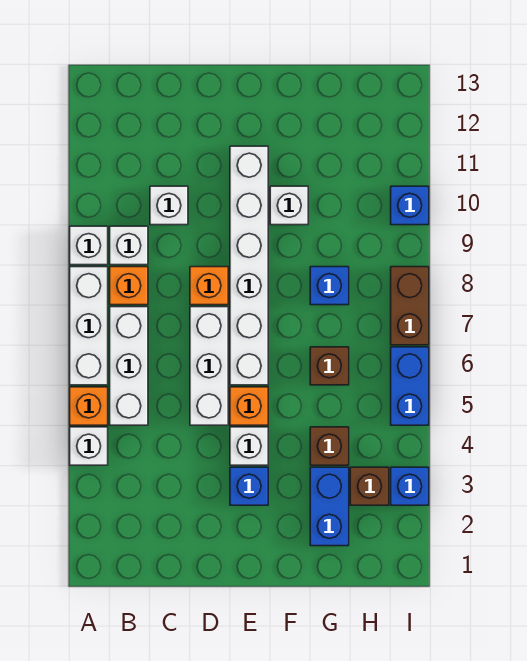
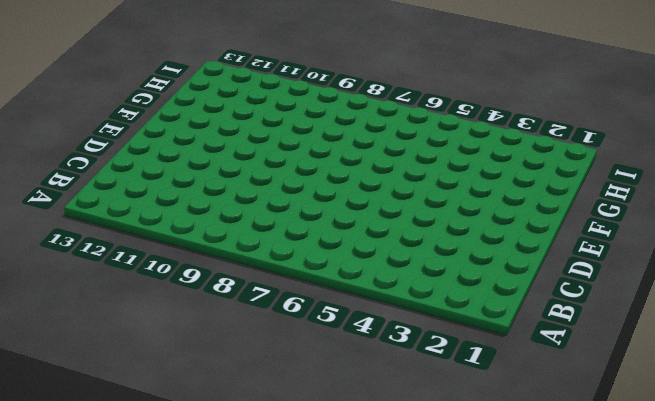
none -> white brick A4 level 1
none -> orange brick A5 level 1
none -> white brick A6:A8 level 1

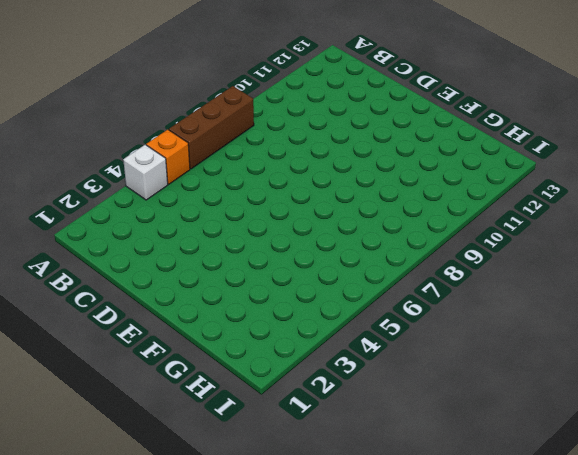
brown brick A6:A8 level 1 -> white brick A6:A8 level 1
none -> white brick A9 level 1
none -> white brick B5:B7 level 1
none -> orange brick B8 level 1

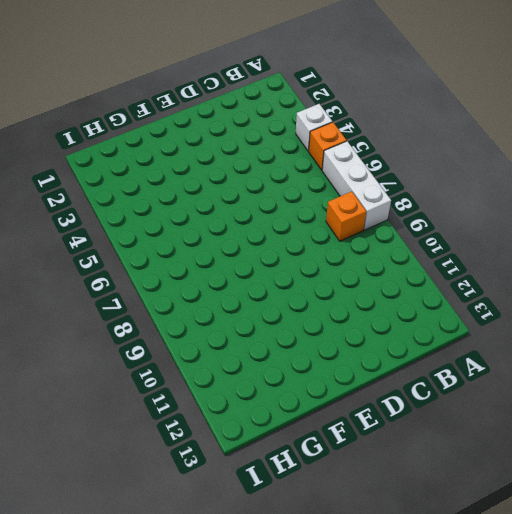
none -> white brick A9 level 1
none -> white brick B5:B7 level 1
none -> white brick B9 level 1

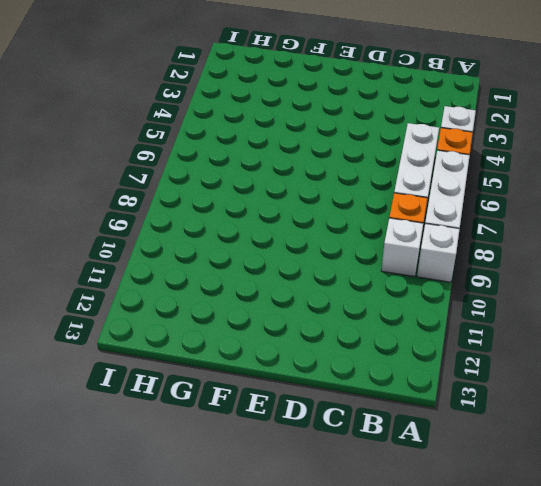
none -> white brick C10 level 1
none -> white brick D5:D7 level 1
none -> orange brick D8 level 1

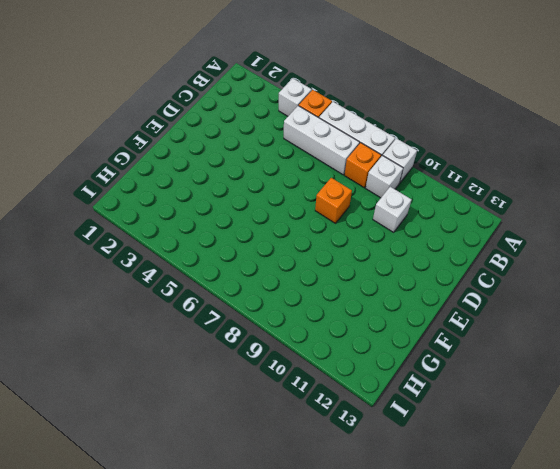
none -> white brick D5:D7 level 1
none -> blue brick E3 level 1
none -> white brick E4 level 1

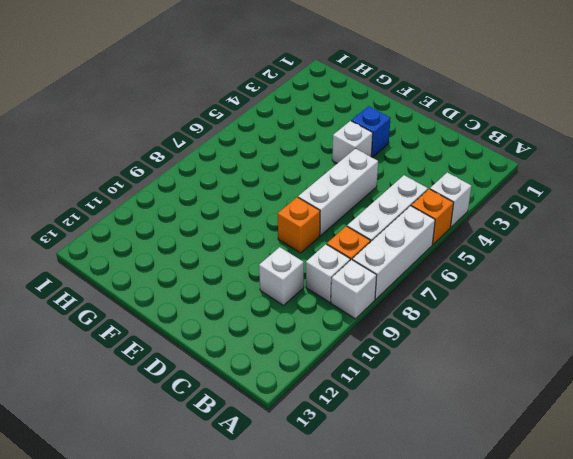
none -> orange brick E5 level 1
none -> white brick E6:E11 level 1
none -> white brick F10 level 1

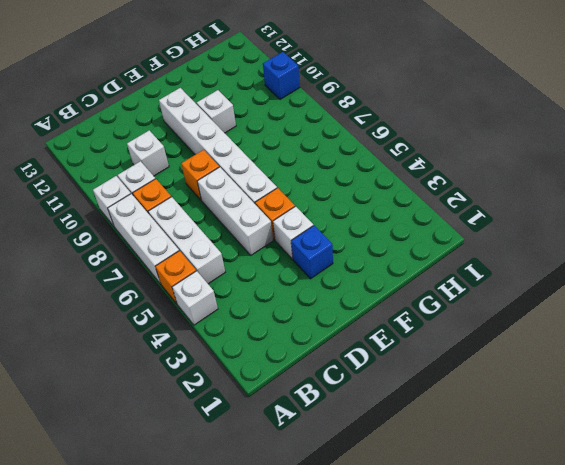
none -> blue brick G2:G3 level 1
none -> brown brick G4 level 1
none -> brown brick G6 level 1

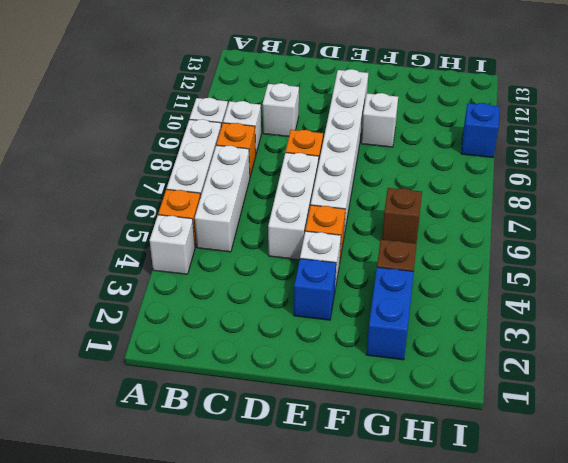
none -> blue brick G8 level 1
none -> brown brick H3 level 1
none -> blue brick I3 level 1

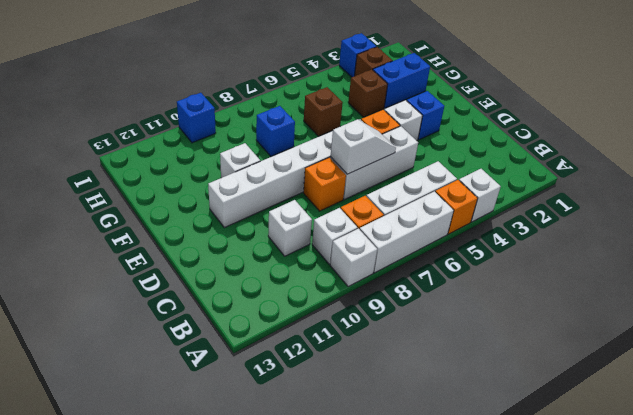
white slope D6:D7 level 2 top 7 -> none
none -> blue brick I5:I6 level 1
none -> brown brick I7:I8 level 1

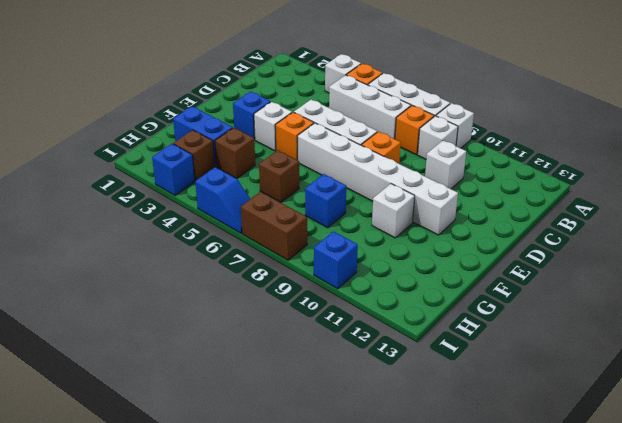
blue slope I5:I6 level 1 top 5 -> blue brick I5:I6 level 1

